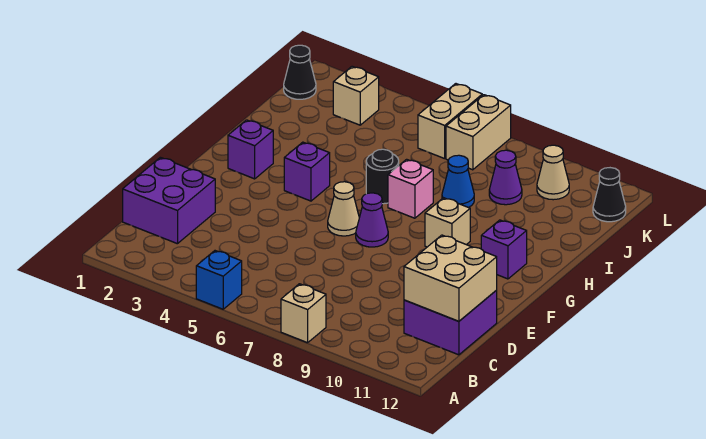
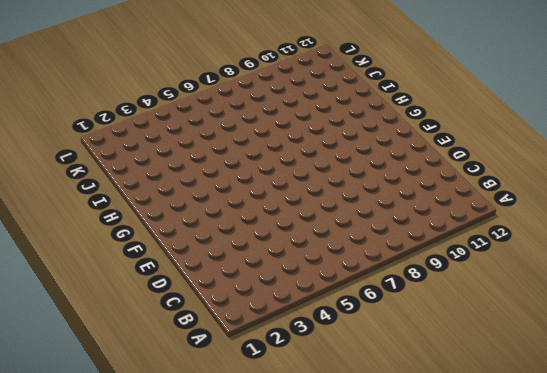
none -> blue brick A5 level 1
none -> tan brick A8 level 1
none -> purple brick C1:D2 level 1

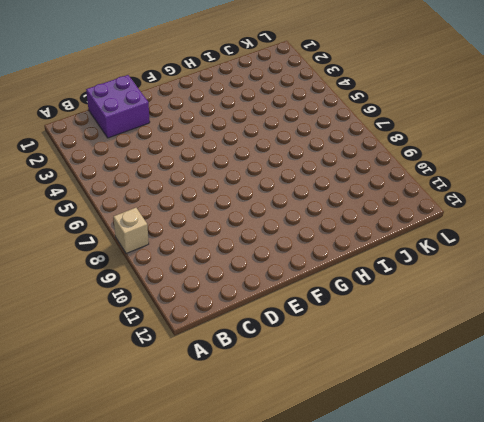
none -> blue brick A5 level 1
none -> purple brick C11:D12 level 1
none -> tan cone F6 level 1

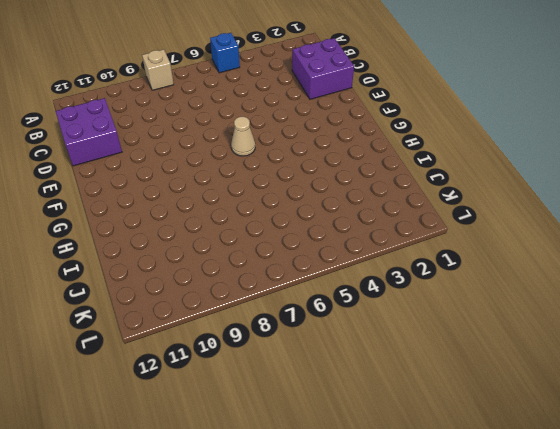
none -> purple cone F7 level 1
none -> purple brick G2 level 1
none -> purple brick G4 level 1

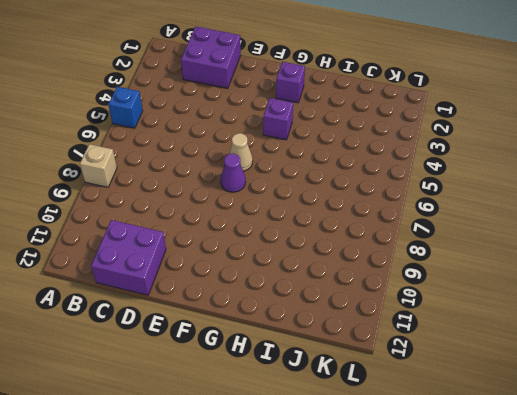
none -> tan brick G9 level 1
none -> purple brick G11 level 1
none -> black round brick H6 level 1

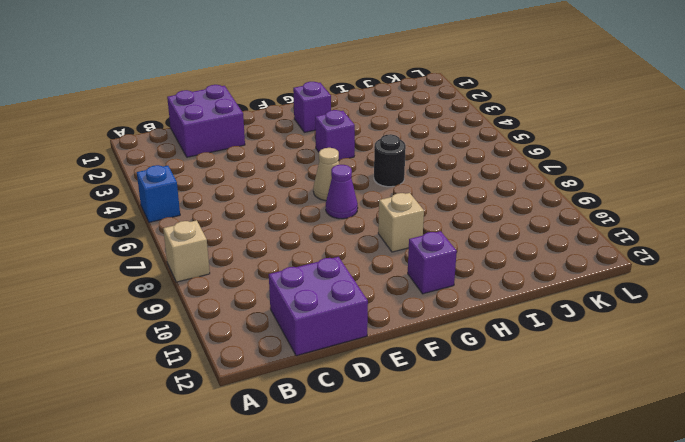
none -> pink brick H7 level 1
none -> blue cone I8 level 1
none -> purple cone J9 level 1

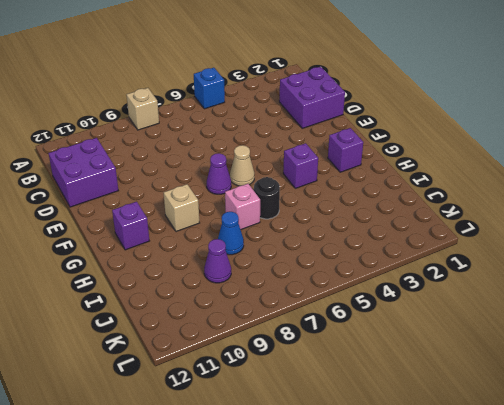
none -> black cone K1 level 1
none -> tan brick K3 level 1
none -> tan brick K6:L6 level 1

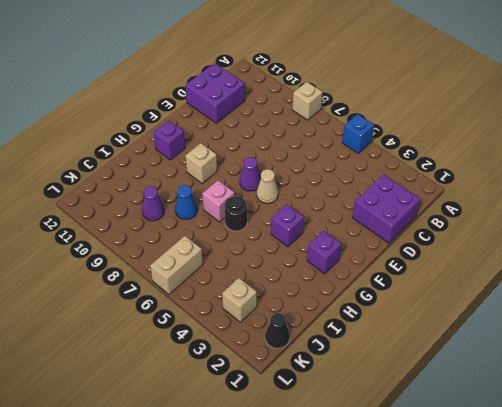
none -> tan brick K7:L7 level 1
none -> tan cone K10 level 1
none -> black cone K12 level 1

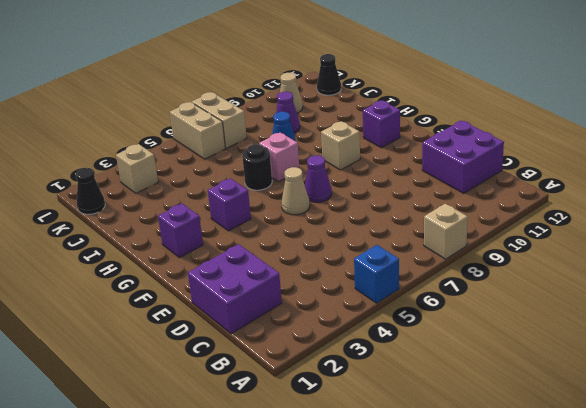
none -> tan brick C11:D12 level 2

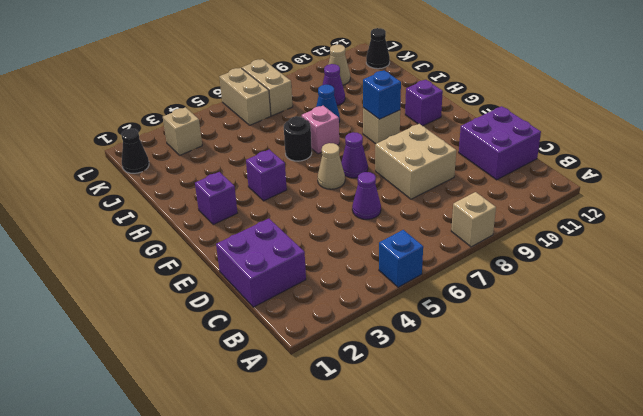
purple cone D6 level 1 -> none
tan brick D8:E9 level 1 -> tan brick C11:D12 level 2
blue brick G9 level 2 -> none

